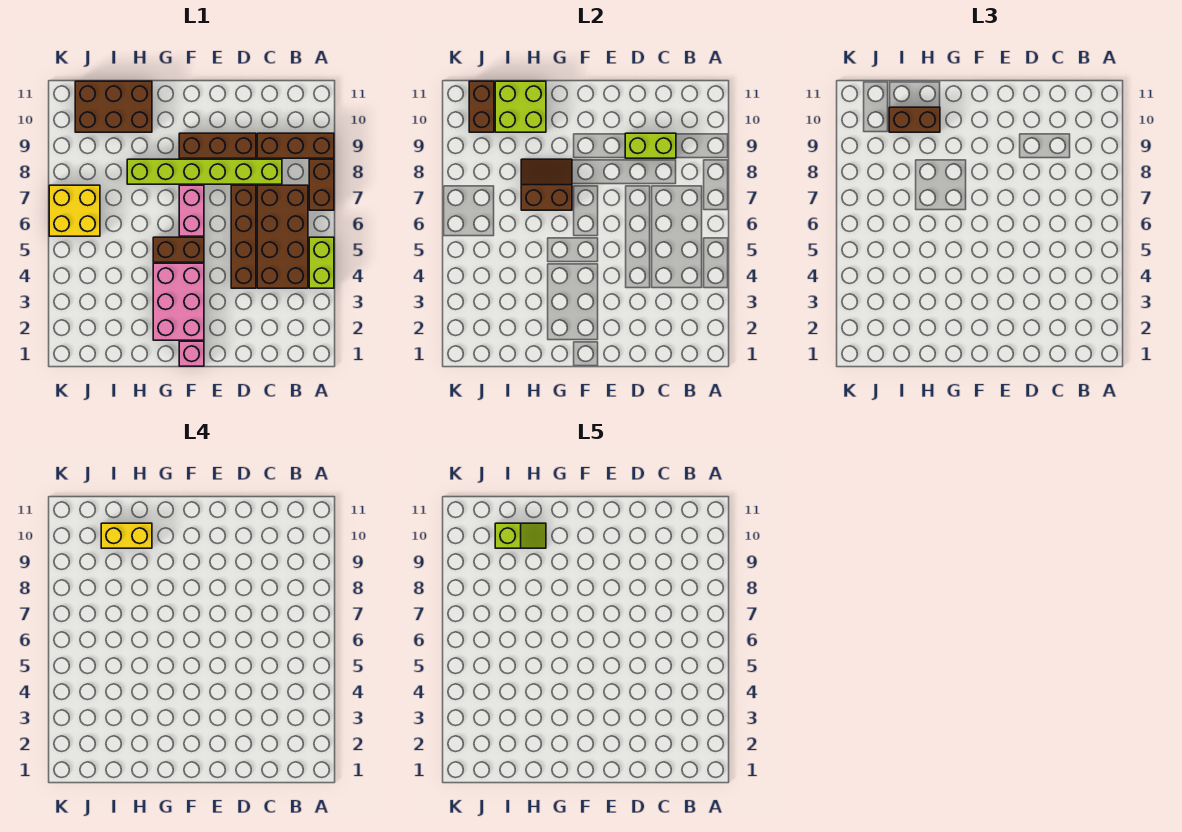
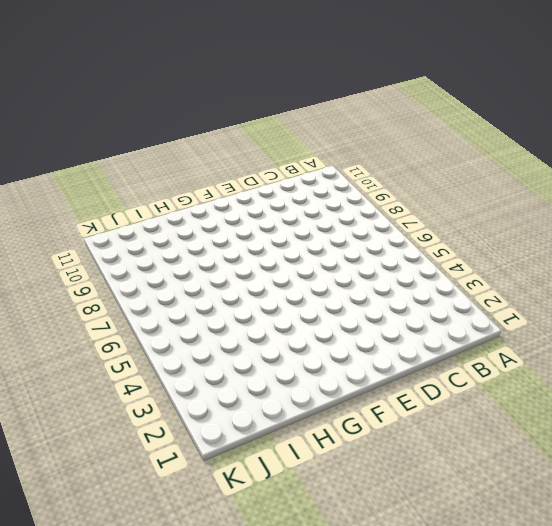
none -> lime brick A4:A5 level 1
none -> brown brick A7:A8 level 1
none -> brown brick A9:C9 level 1

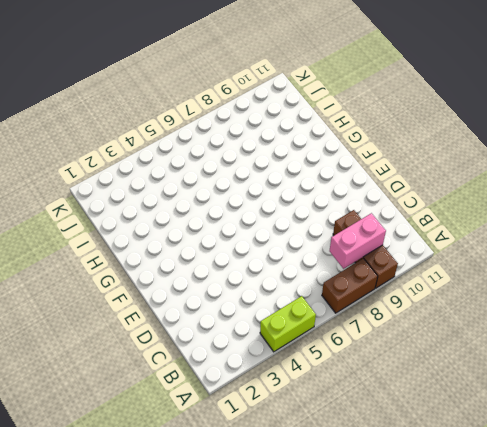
pink brick B8:B9 level 2 -> pink brick F6:F7 level 1
none -> brown brick B4:C7 level 1
none -> lime brick C8:H8 level 1
none -> brown brick D4:D7 level 1

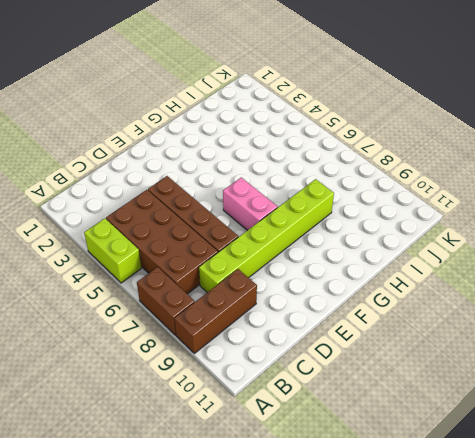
none -> brown brick D9:F9 level 1
none -> pink brick F1 level 1
none -> pink brick F2:G4 level 1

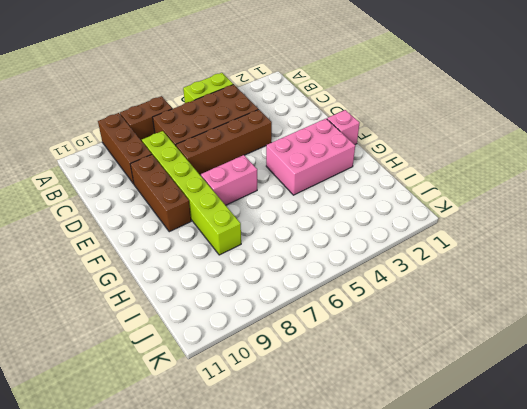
none -> brown brick F5:G5 level 1
none -> brown brick H10:J11 level 1
none -> yellow brick J6:K7 level 1

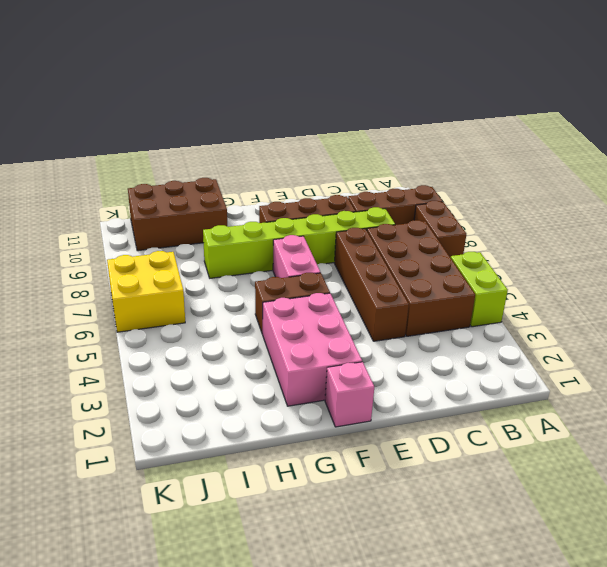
none -> lime brick C9:D9 level 2
none -> brown slope G7:H8 level 2 top 7
none -> lime brick H10:I11 level 2

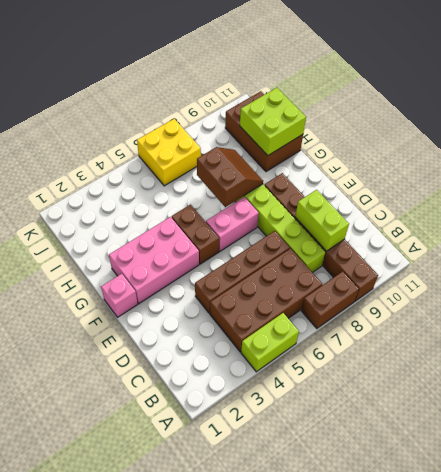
none -> brown brick J10:J11 level 2
none -> brown brick H10:I10 level 3
none -> yellow brick H10:I10 level 4

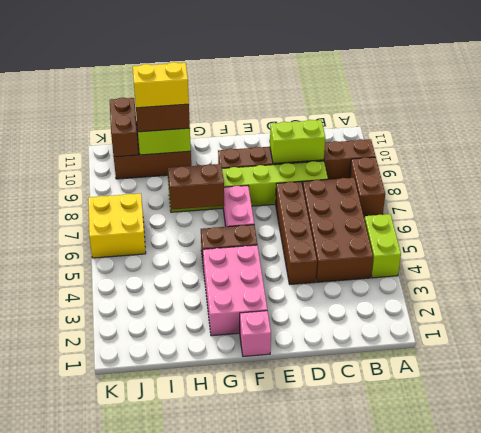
none -> lime slope H10:I10 level 5 top I

